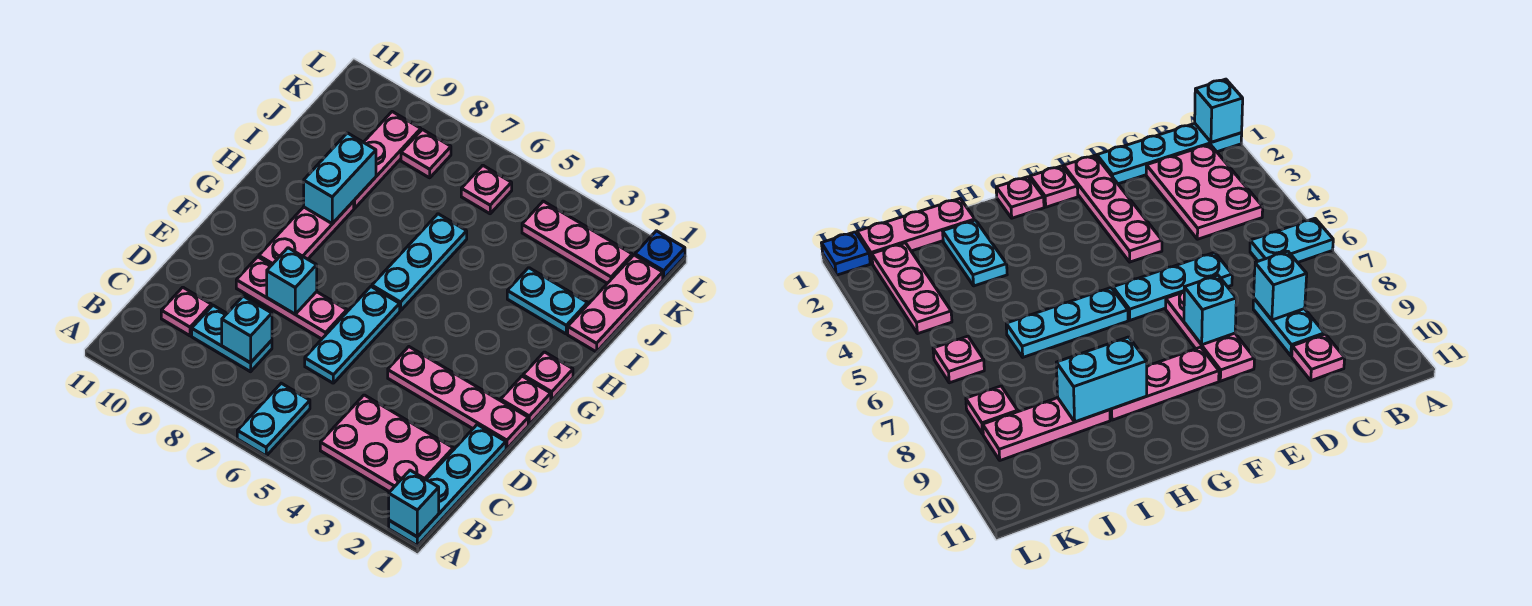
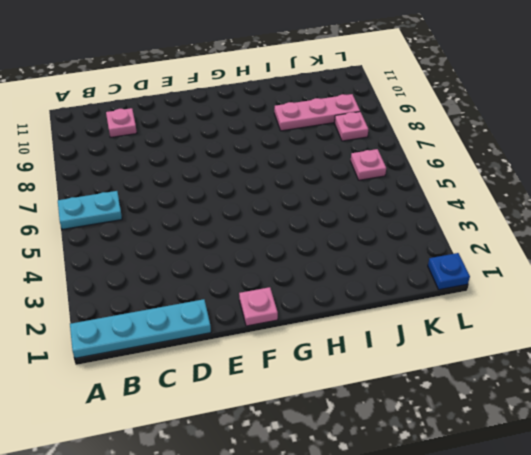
none -> pink plate B2:C4 level 1
none -> cyan plate C8:C9 level 1
none -> cyan plate D6:F6 level 1

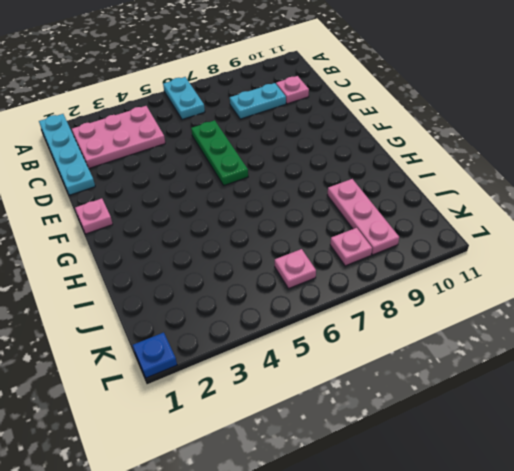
green plate D6:F6 level 1 -> cyan plate D6:F6 level 1
none -> pink plate E1:E4 level 1
none -> pink plate E7:E9 level 1
none -> pink plate F9:H9 level 1

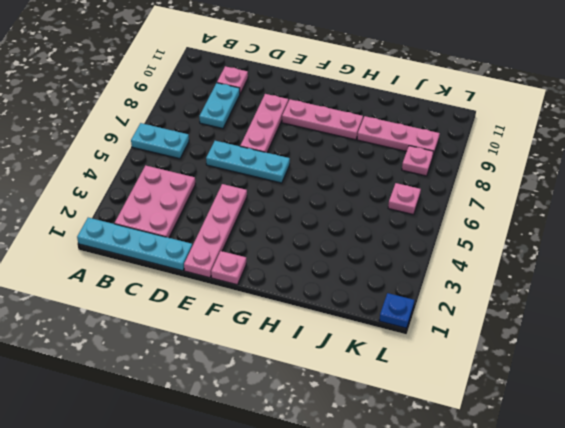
none -> pink plate G1 level 1
none -> cyan plate G6:I6 level 1
none -> pink plate I1:K1 level 1

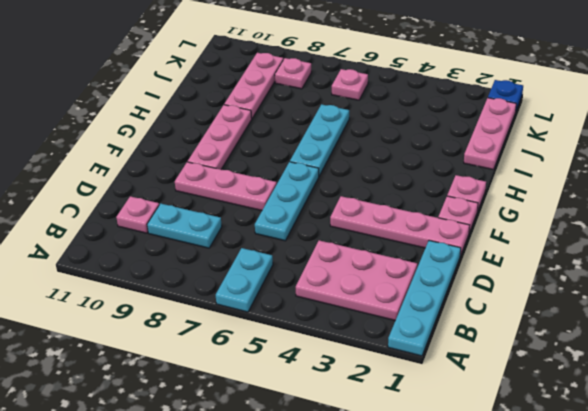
none -> cyan plate I2:I3 level 1
none -> pink plate K2:K4 level 1
none -> cyan brick A1 level 2

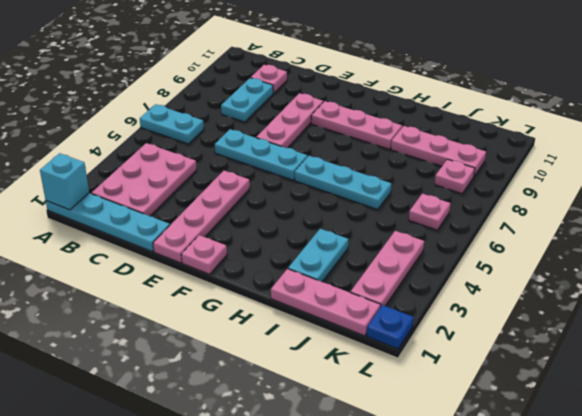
none -> pink plate G1 level 1
none -> cyan brick C8 level 2
none -> cyan brick E8 level 2

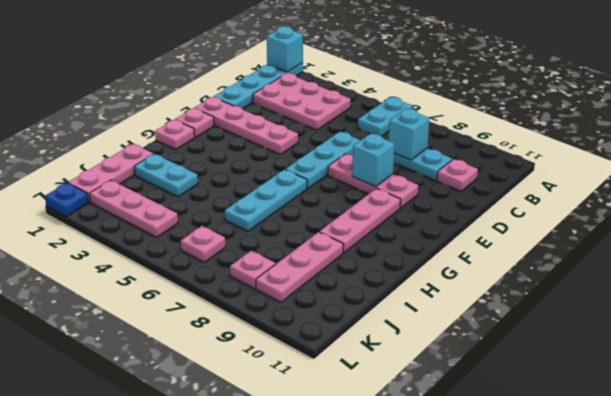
none -> cyan brick H9:I9 level 2

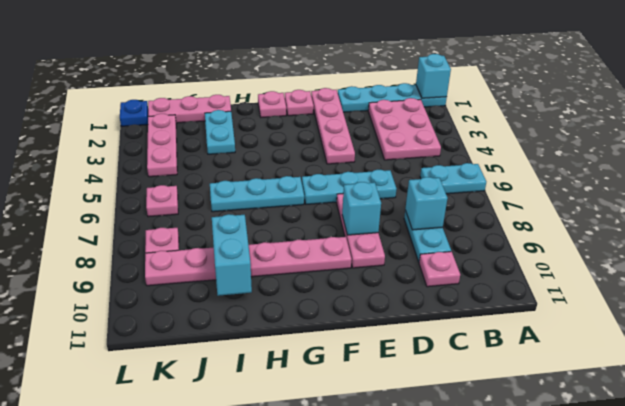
cyan brick I9:I10 level 2 -> cyan brick H9:I9 level 2

